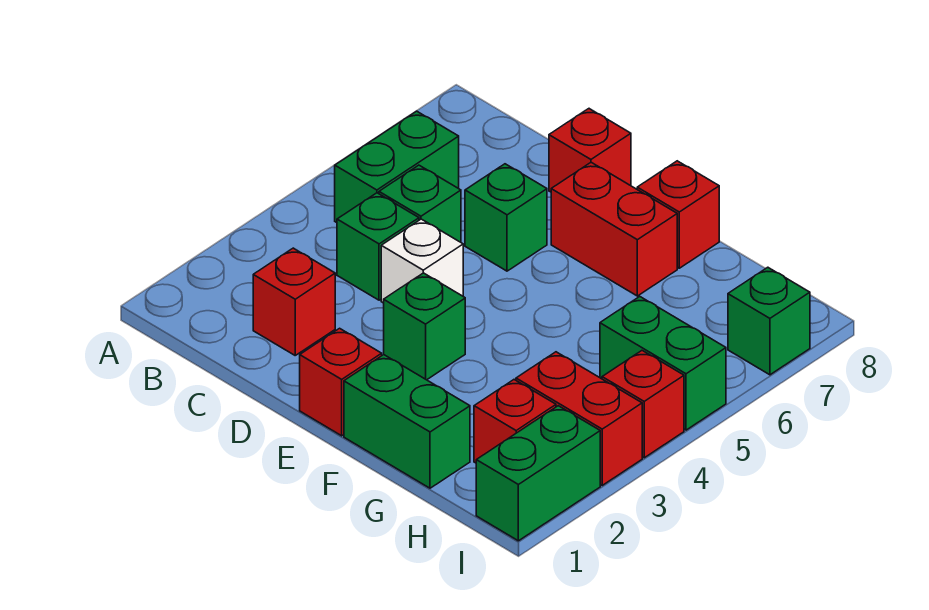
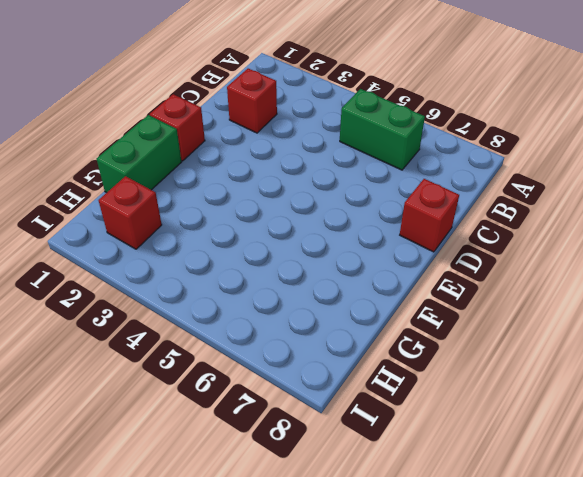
none -> green brick C4 level 1
none -> green brick C5 level 1
none -> white brick D4 level 1

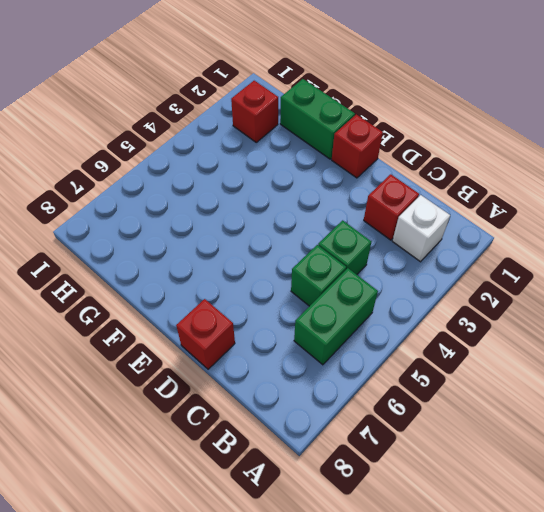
white brick B2 level 1 -> white brick D4 level 1
none -> green brick D6 level 1
none -> green brick E3 level 1
none -> red brick E7:F7 level 1

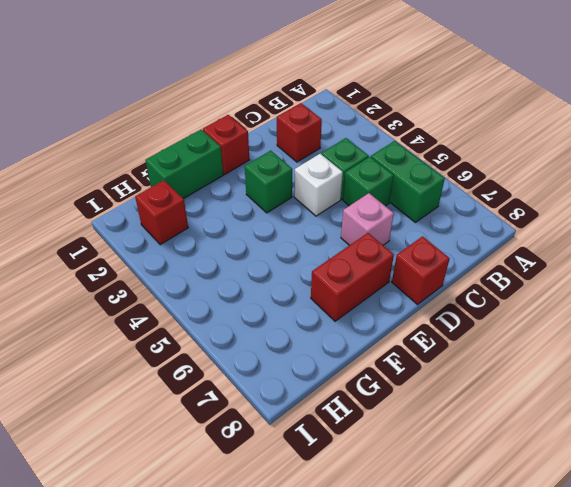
pink brick D6 level 1 -> green brick D6 level 1
none -> red brick F8 level 1
none -> red brick H3:I3 level 1
none -> green brick H5:I5 level 1

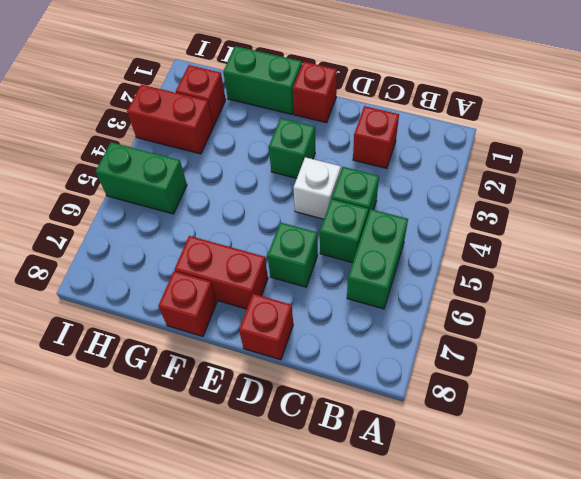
none -> green brick I1:I2 level 1
none -> red brick I4 level 1
none -> green brick I7 level 1

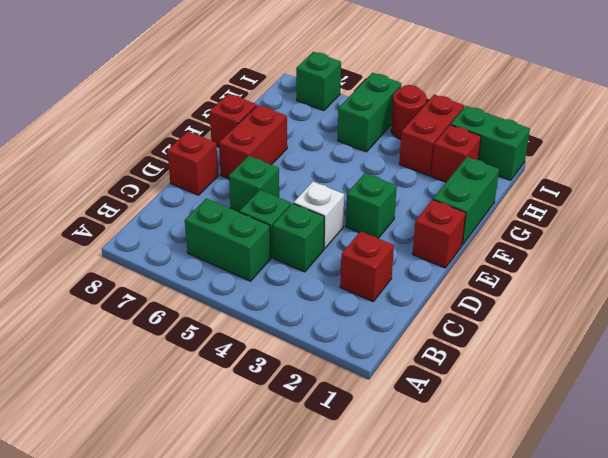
red round brick I4 level 1 -> red brick I4 level 1

